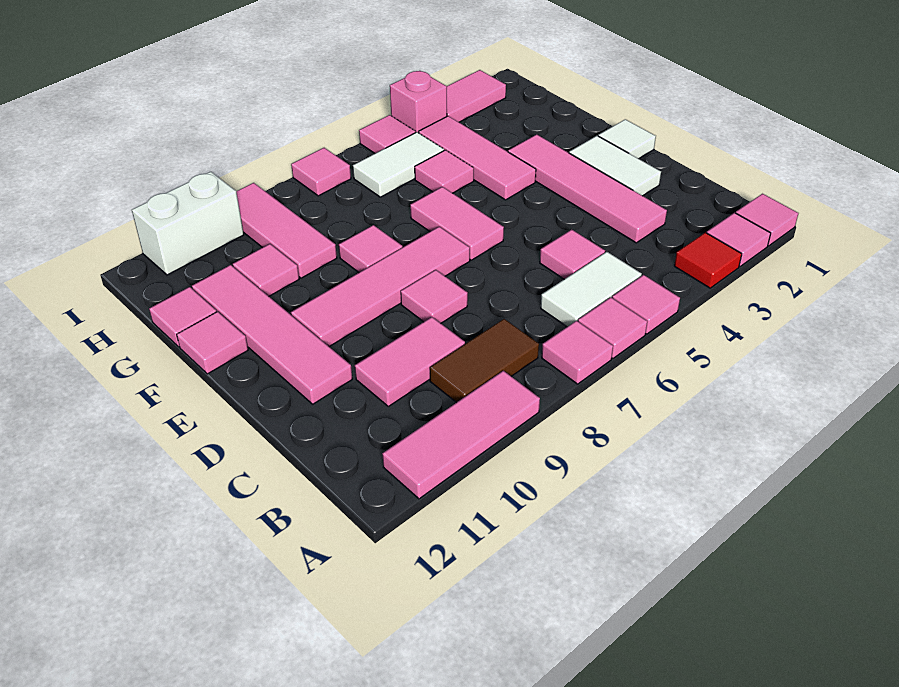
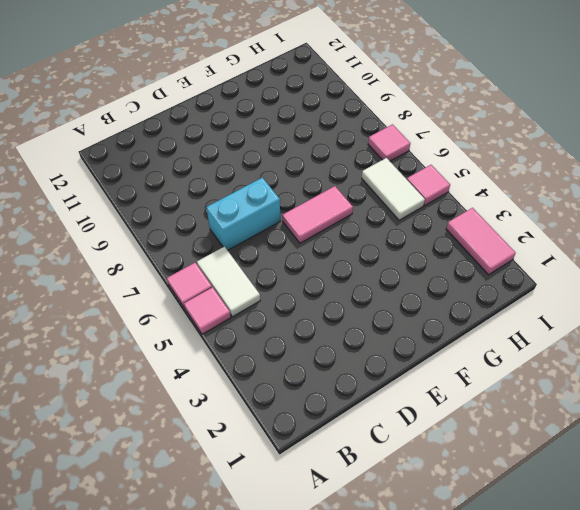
cyan brick C7:D7 level 1 -> none
none -> pink tile A1 level 1
none -> pink tile A2 level 1
none -> red tile A3 level 1
none -> pink tile A7 level 1

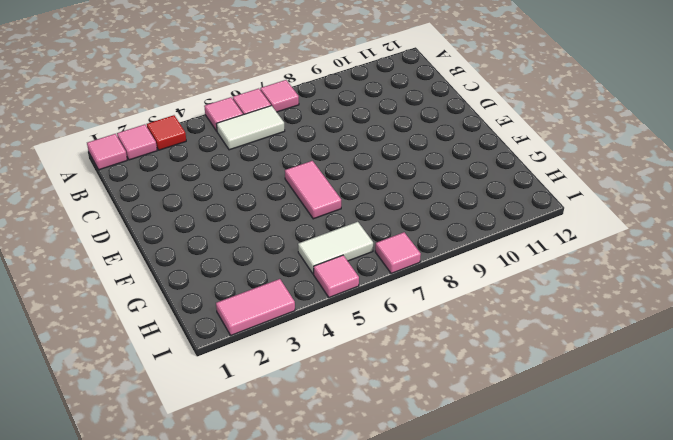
none -> pink tile A9:A11 level 1
none -> brown tile B8:B9 level 1
none -> pink tile C3:F3 level 1
none -> pink tile C5 level 1

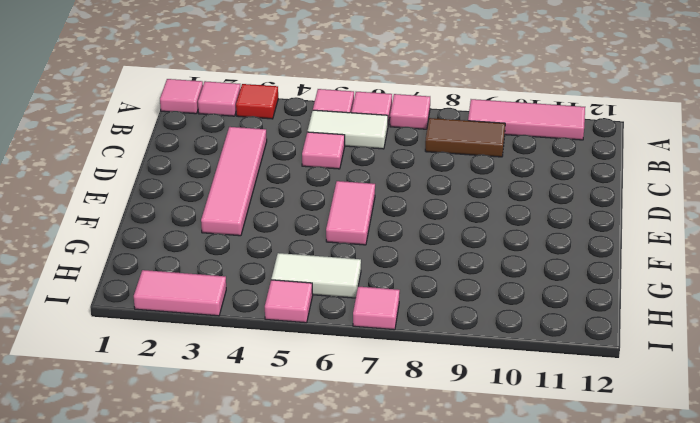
none -> pink tile C9:C10 level 1
none -> white tile D2:E2 level 1
none -> pink tile D8 level 1
none -> pink tile D11:G11 level 1

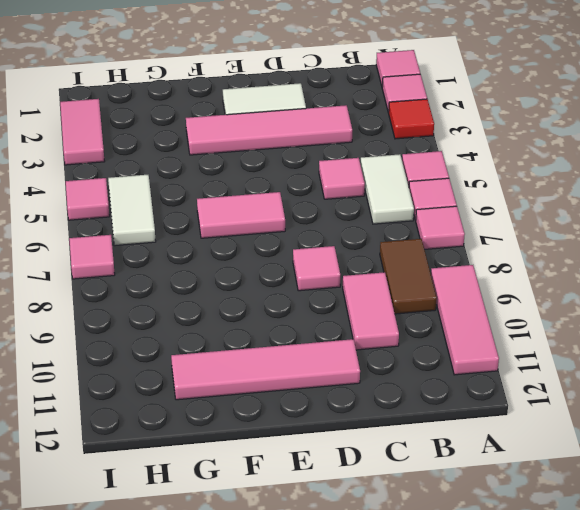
none -> white tile E1 level 1
none -> pink tile E7:E10 level 1
none -> pink tile F4:H4 level 1
none -> pink tile F8 level 1

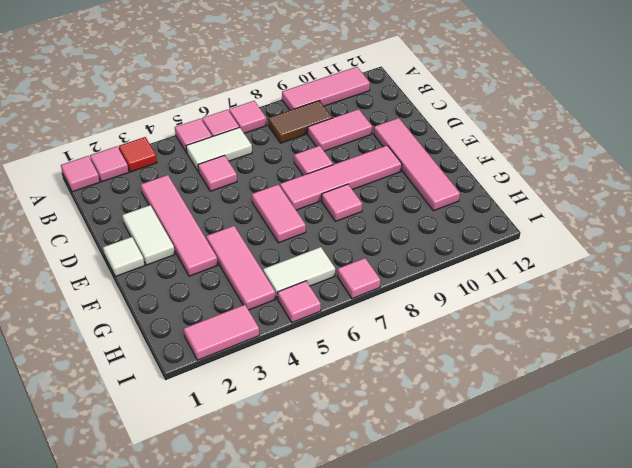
none -> pink tile F12 level 1
none -> pink tile G5 level 1
none -> pink tile G9:I9 level 1
none -> pink tile G10 level 1

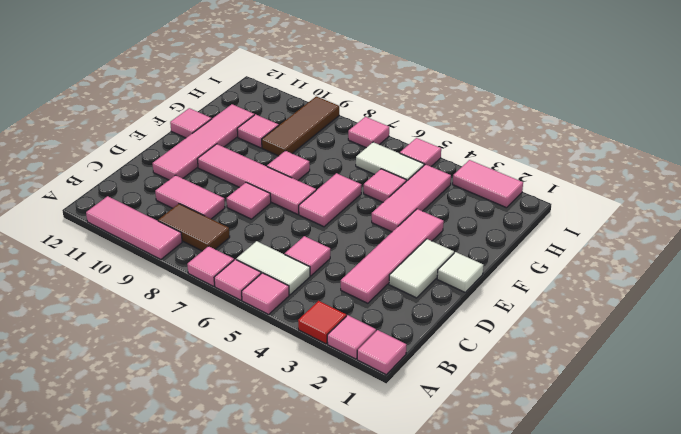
brown tile G9:I9 level 1 -> pink tile G9:I9 level 1
none -> pink tile G12 level 1
none -> pink brick I4 level 1
none -> white brick I10:I11 level 1

